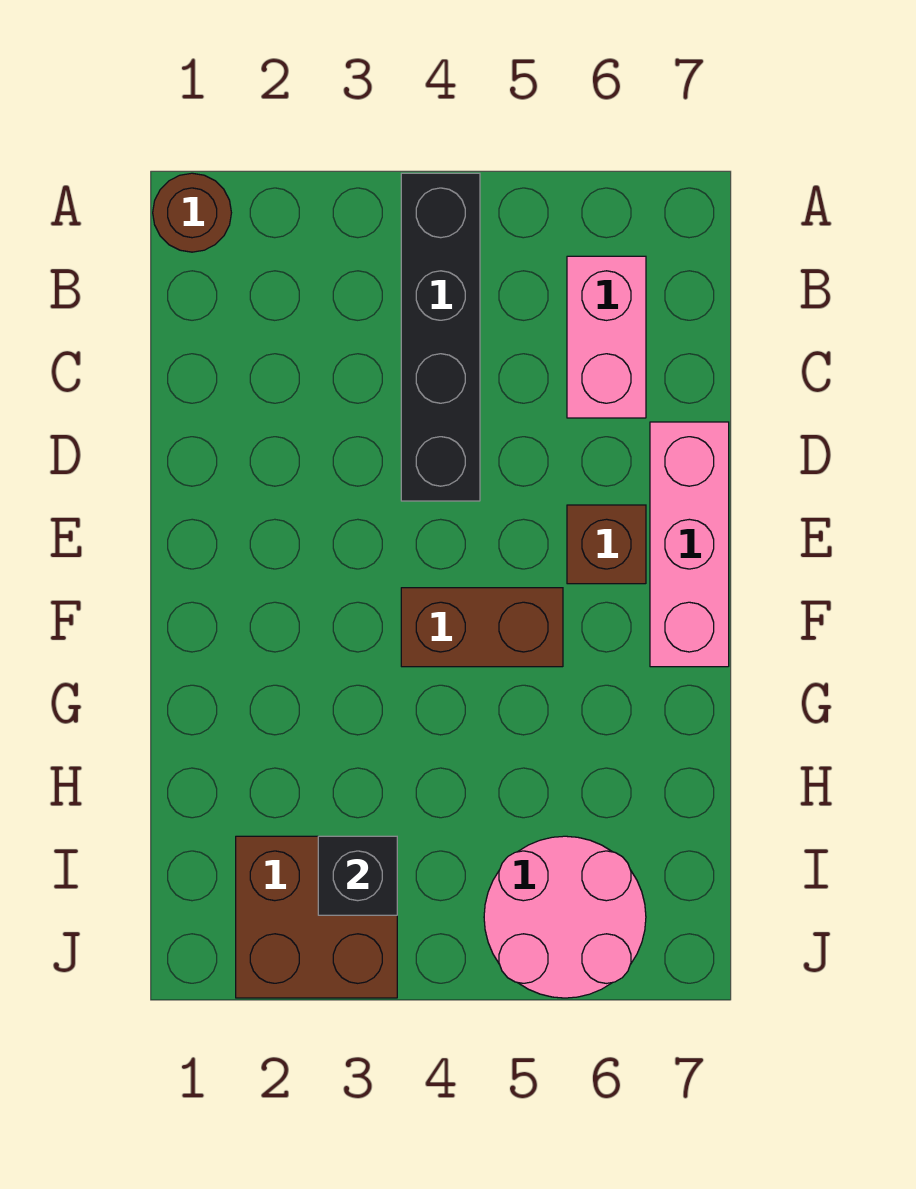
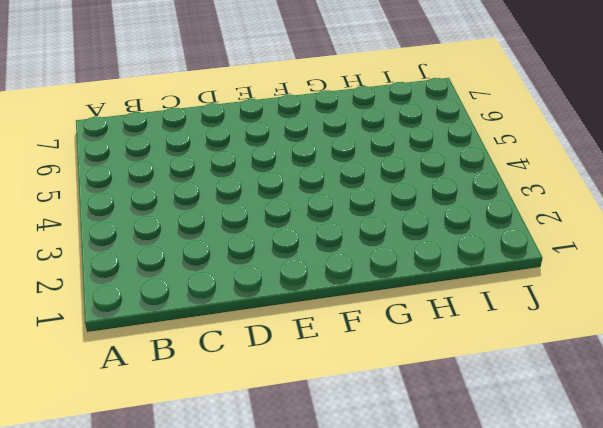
none -> brown round brick A1 level 1
none -> black brick A4:D4 level 1

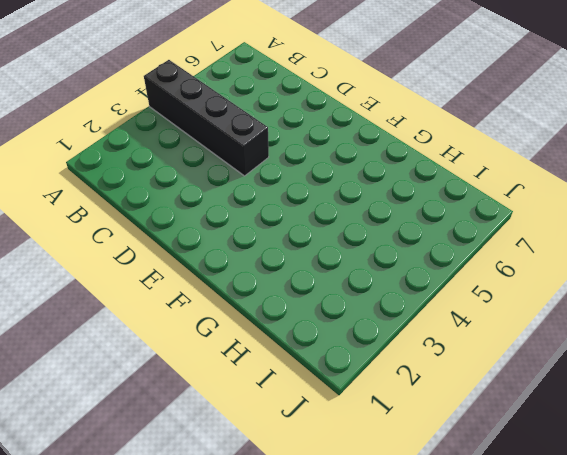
none -> brown round brick A1 level 1
none -> pink brick B6:C6 level 1

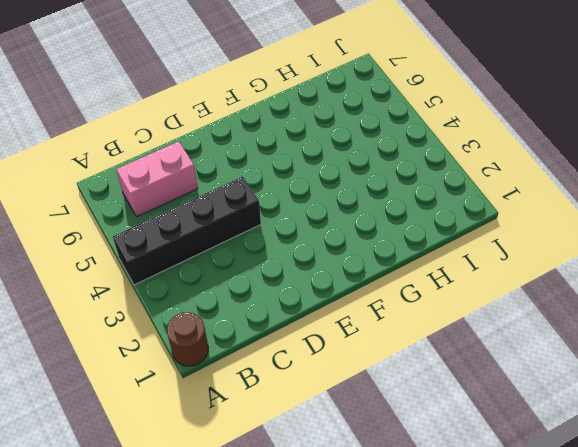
none -> pink brick D7:F7 level 1
none -> brown brick E6 level 1

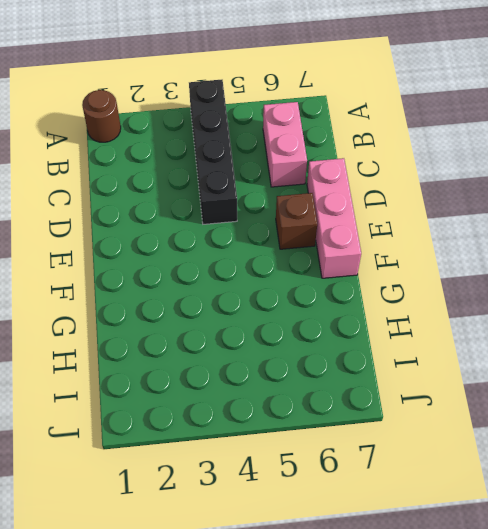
none -> brown brick F4:F5 level 1
none -> brown brick I2:J3 level 1

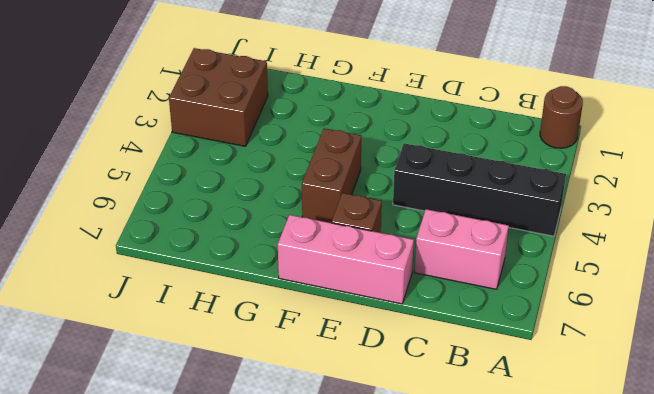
none -> pink round brick I5:J6 level 1
none -> black brick I3 level 2

